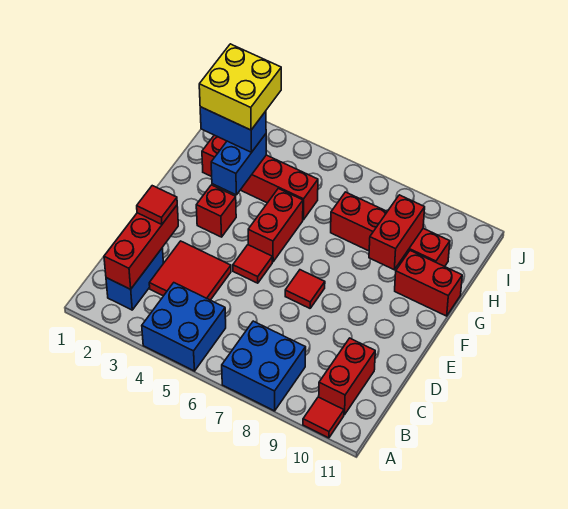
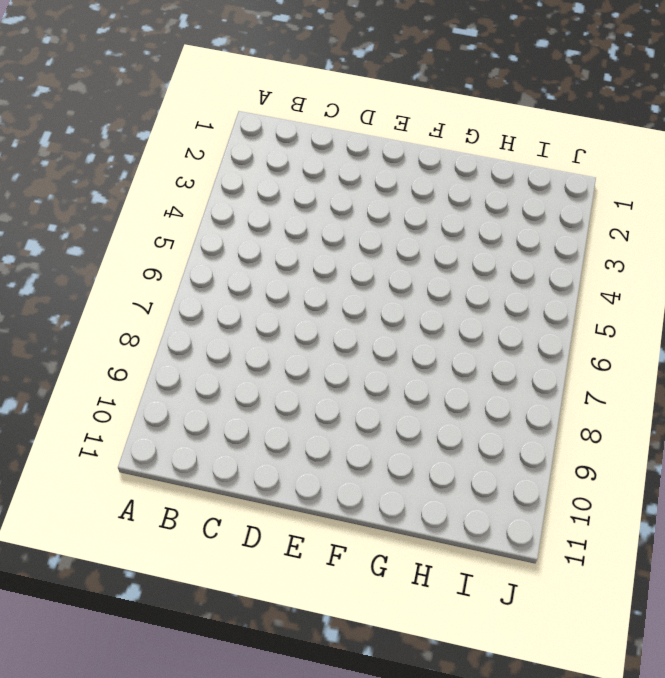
none -> blue brick A4:B5 level 1
none -> blue brick A7:B8 level 1
none -> red tile A10 level 1

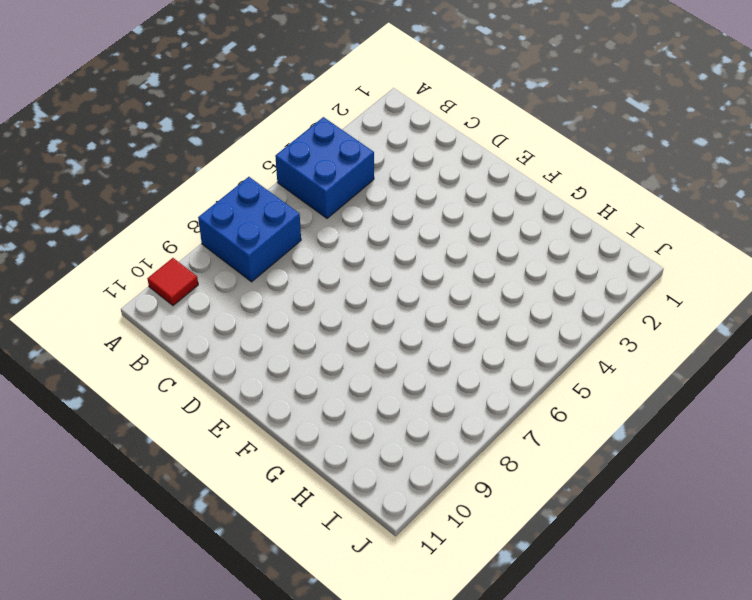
none -> blue brick B2:C2 level 1
none -> red brick B10:C10 level 1
none -> red tile C3:D4 level 1

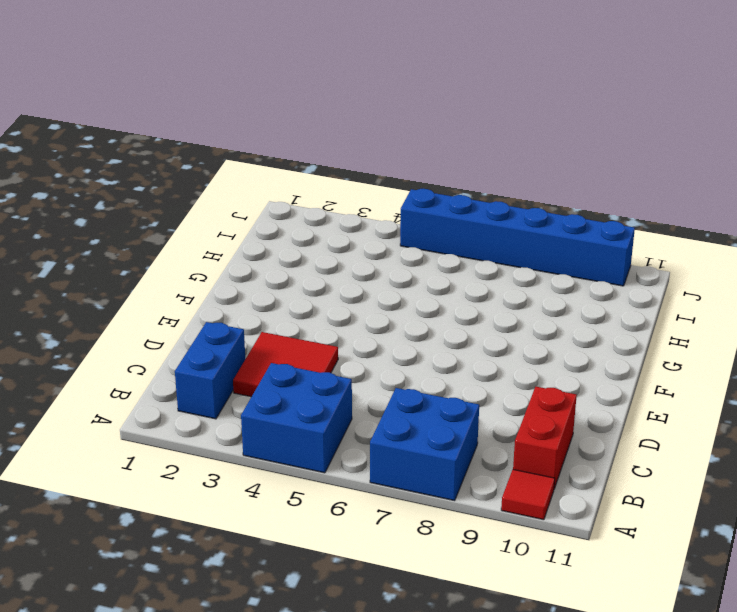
blue brick J5:J10 level 1 -> none
none -> red tile E5 level 1
none -> red tile E7 level 1
none -> red brick F3 level 1

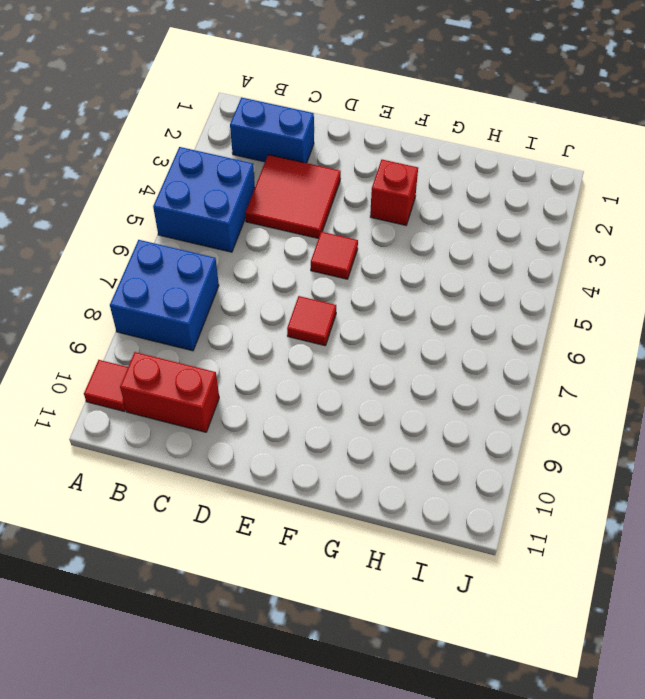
none -> red brick F5:G5 level 1
none -> red brick G10:G11 level 1
none -> red brick H2:H5 level 1

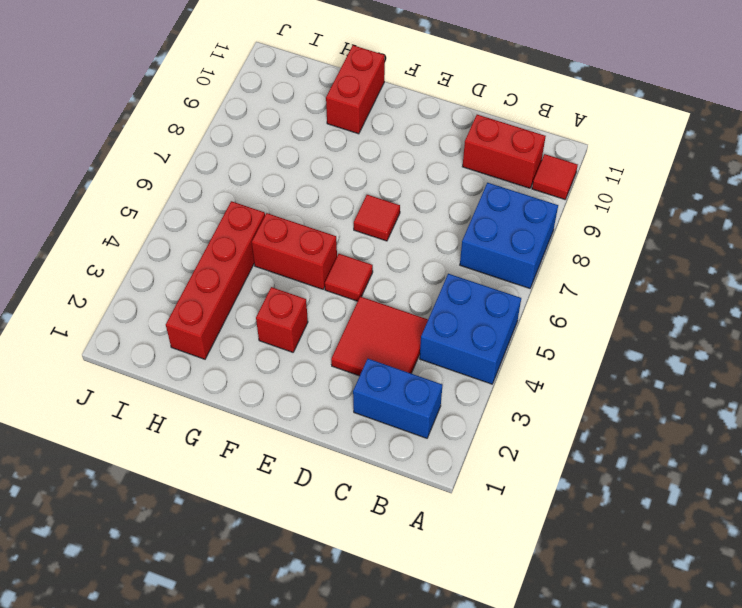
none -> red brick H7:H10 level 1
none -> red brick B2:D2 level 2
none -> blue brick G3:H3 level 2

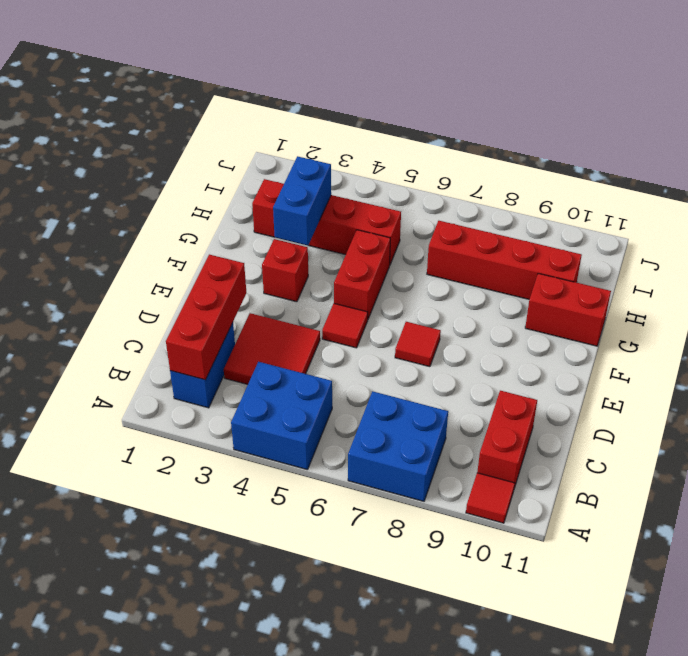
none -> red brick G9:H9 level 2
none -> red tile D2 level 3
none -> blue brick H2:H3 level 3

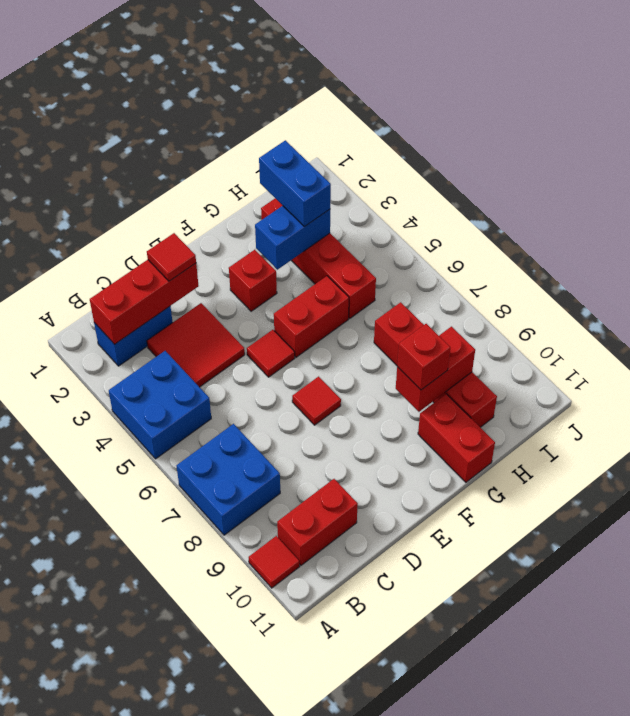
red brick G9 level 3 -> none
none -> yellow brick H2:I3 level 4

